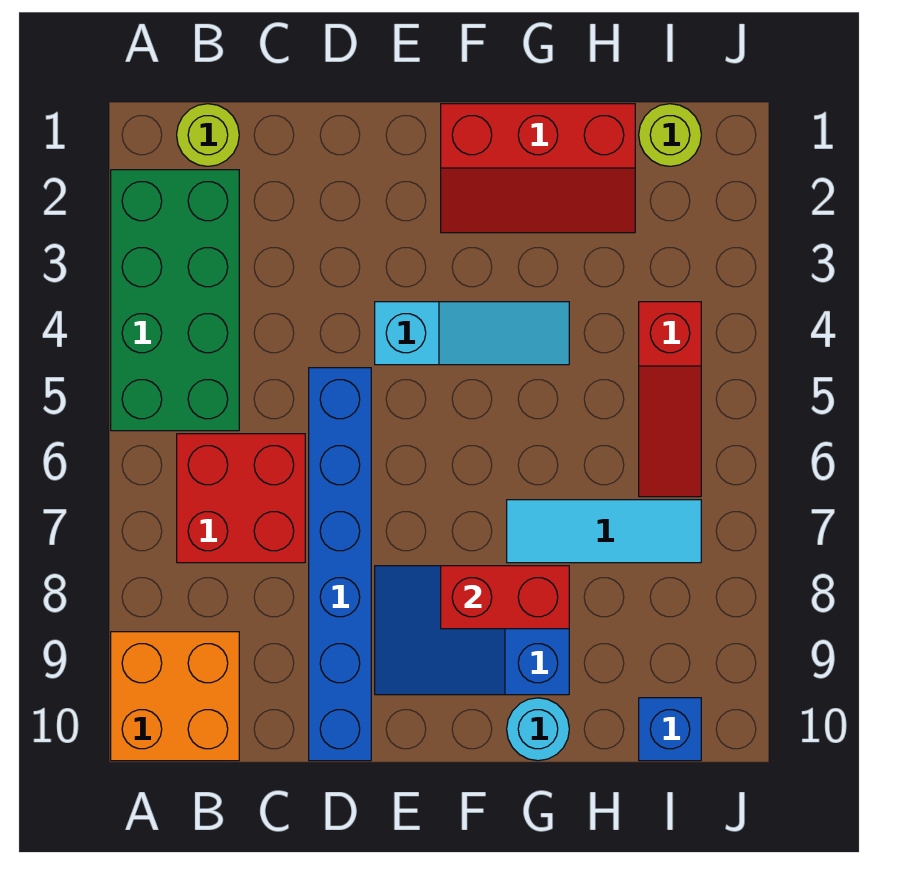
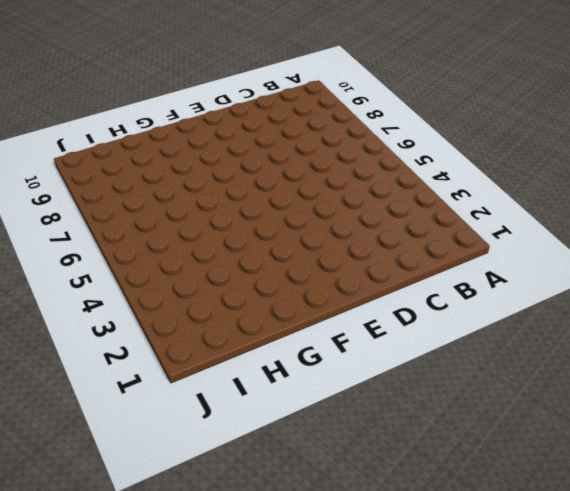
none -> green brick A2:B5 level 1
none -> orange brick A9:B10 level 1
none -> lime round brick B1 level 1

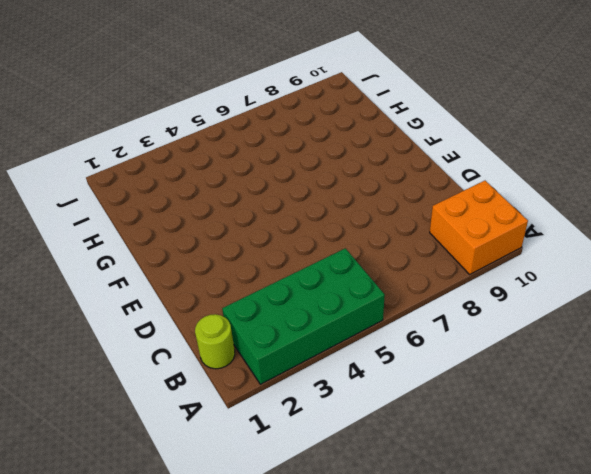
none -> red brick B6:C7 level 1
none -> blue brick D5:D10 level 1
none -> cyan slope E4:G4 level 1 top E

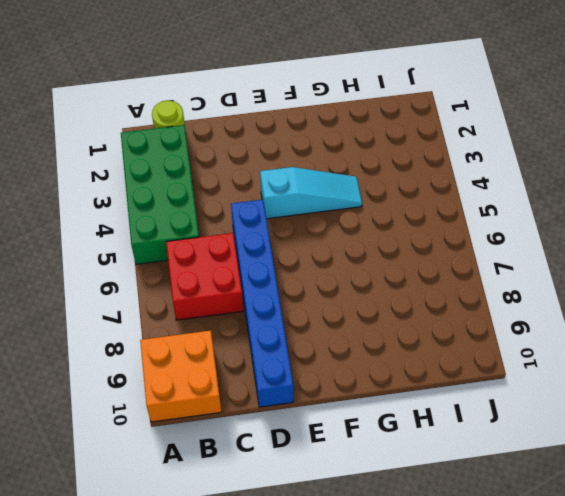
none -> blue slope E8:G9 level 1 top G
none -> red slope F1:H2 level 1 top 1
none -> cyan tile G7:I7 level 1

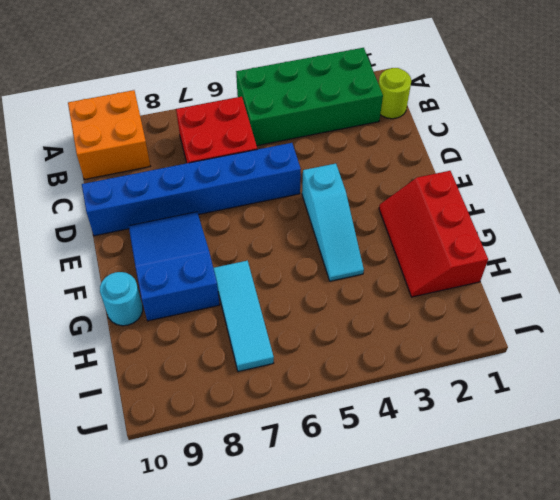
none -> lime round brick I1 level 1
none -> red slope I4:I6 level 1 top 4
none -> blue brick I10 level 1

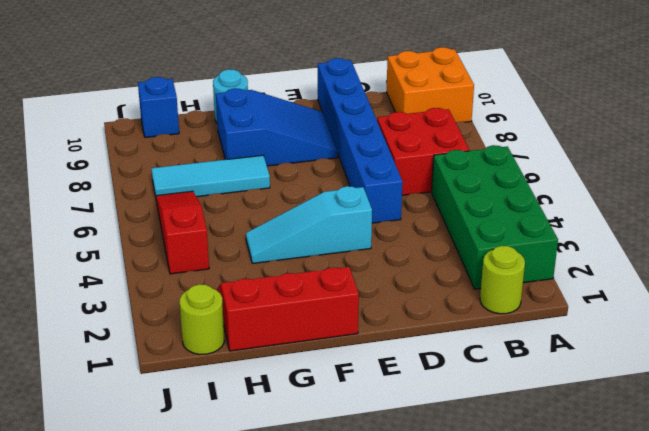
none -> red brick F8:G8 level 2

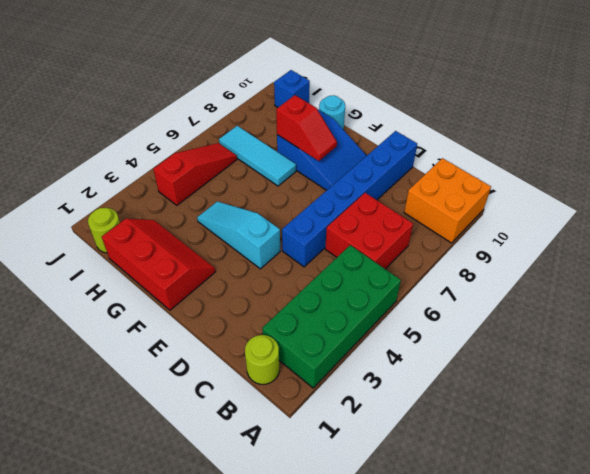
red slope F8:G8 level 2 top G -> red brick F8:G8 level 2

